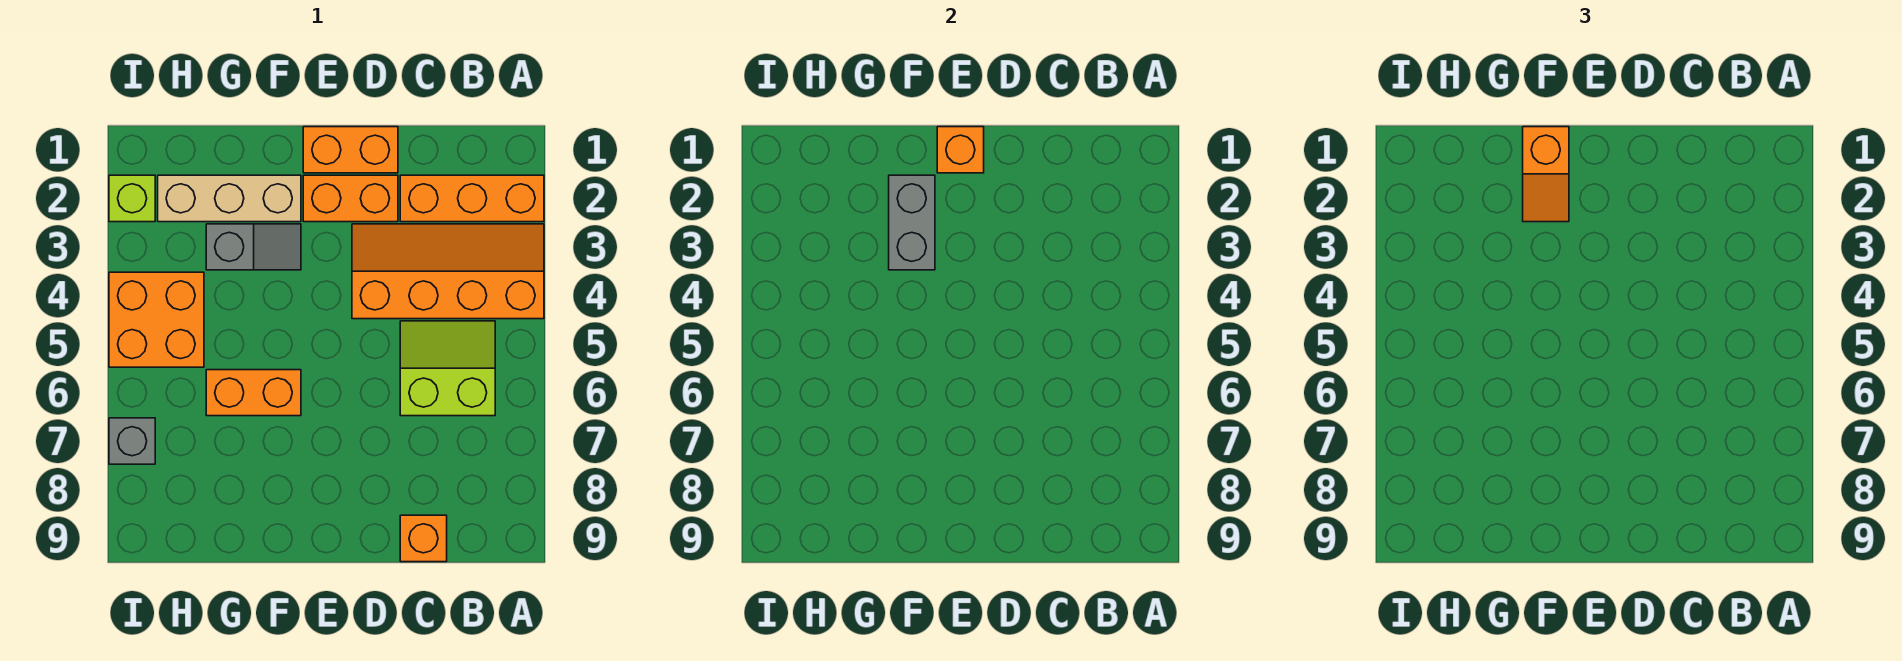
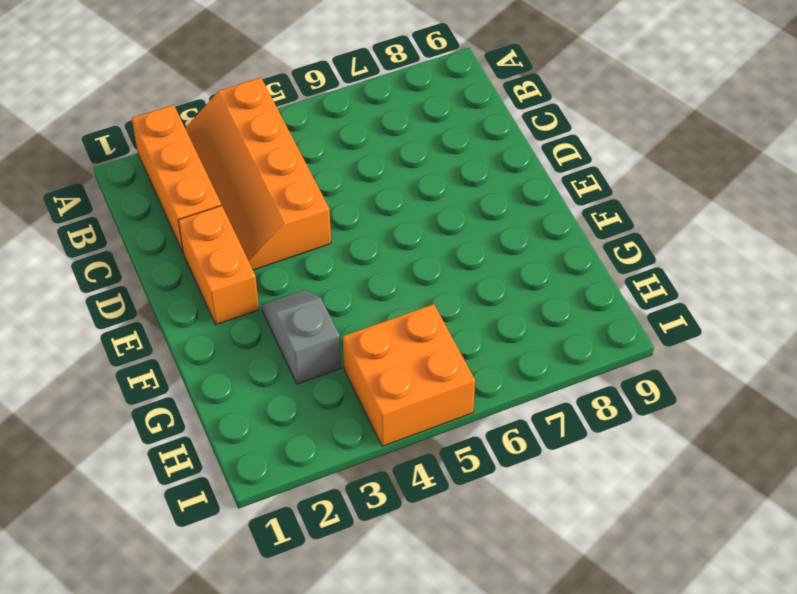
none -> lime slope B5:C6 level 1 top 6
none -> orange brick C9 level 1
none -> orange brick D1:E1 level 1

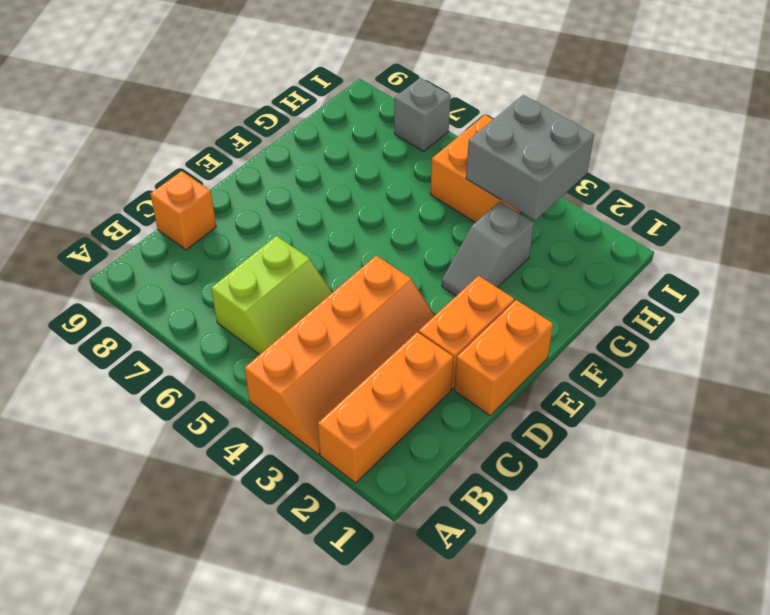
grey brick H3:I4 level 2 -> none
none -> tan brick F2:H2 level 1
none -> orange brick F6:G6 level 1
none -> lime brick I2 level 1

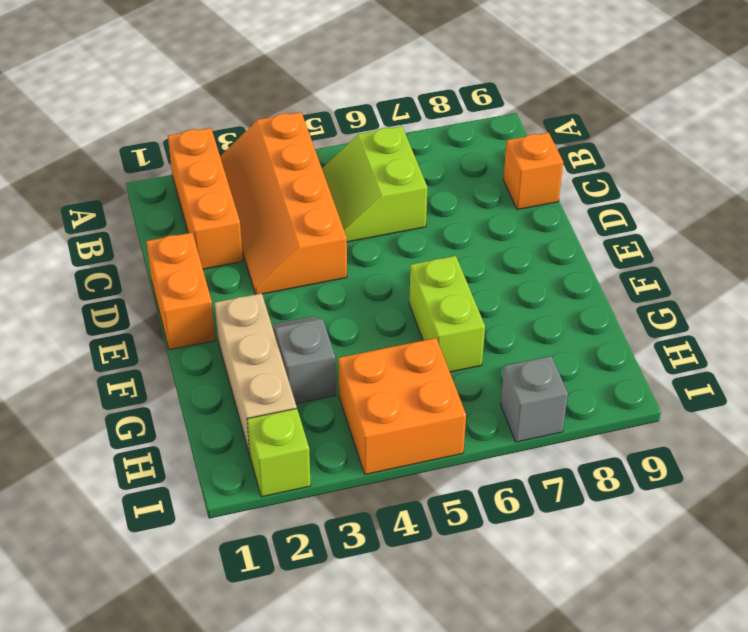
lime brick F6:G6 level 1 -> orange brick F6:G6 level 1
none -> orange brick D2:E2 level 1
none -> orange brick E1 level 2
none -> grey brick F2:F3 level 2

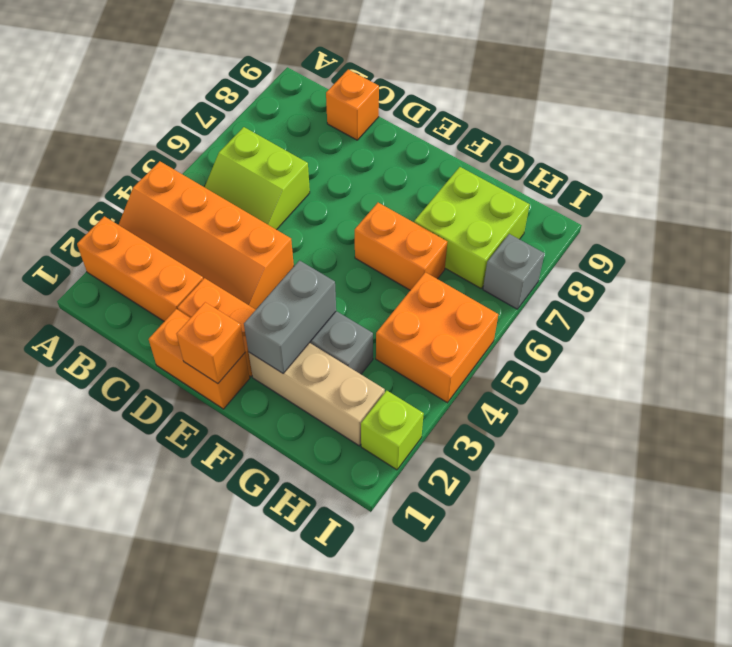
lime brick G7:H8 level 1 -> none
none -> orange slope F1:F2 level 3 top 1

